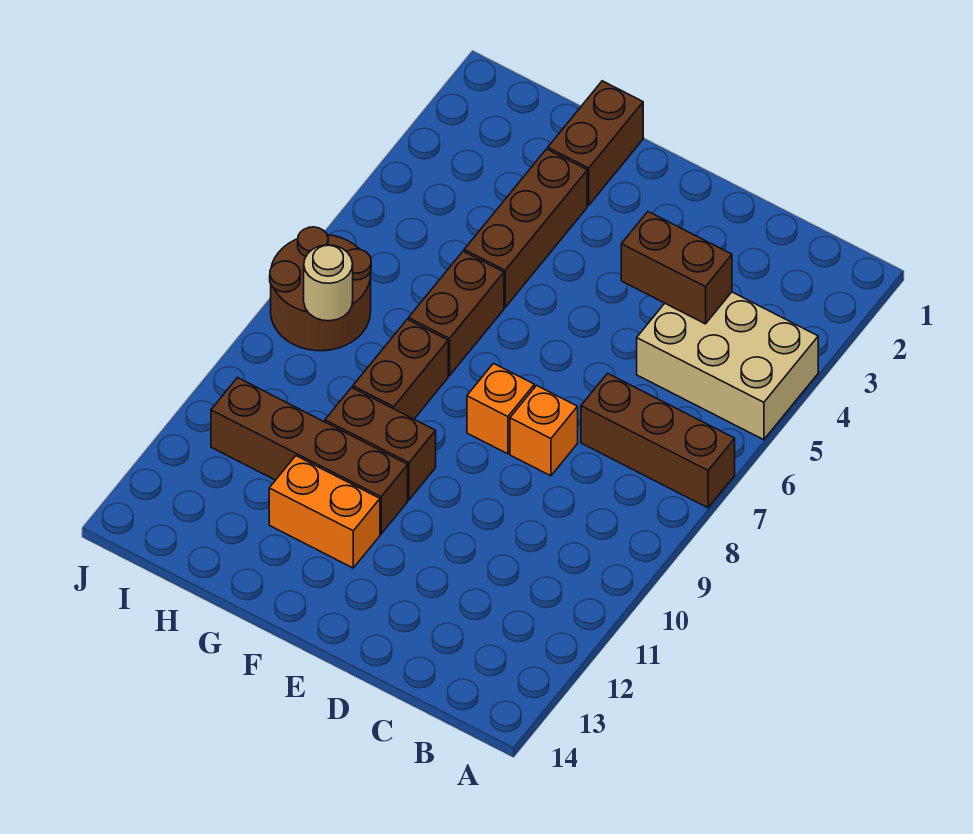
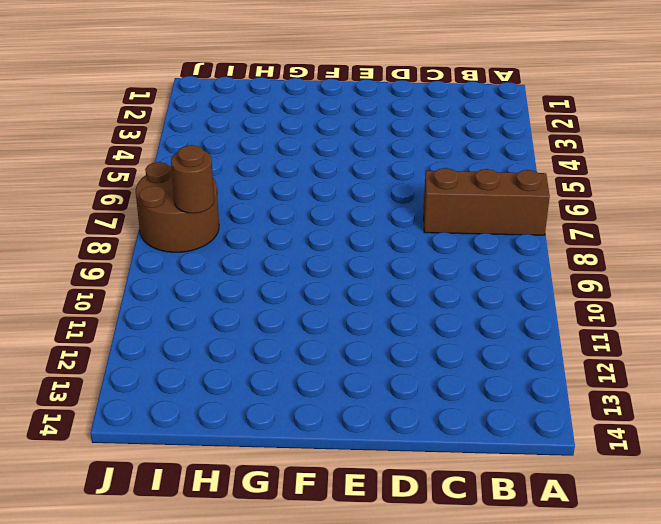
brown round brick I8 level 2 -> tan round brick I8 level 2
none -> tan brick A4:C5 level 1
none -> orange brick D8 level 1
none -> orange brick E8 level 1

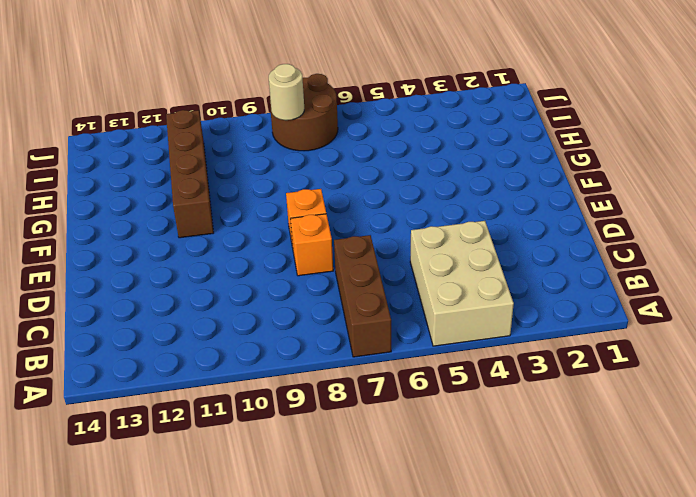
none -> brown brick F10:G10 level 1
none -> orange brick F12:G12 level 1
none -> brown brick G1:G2 level 1

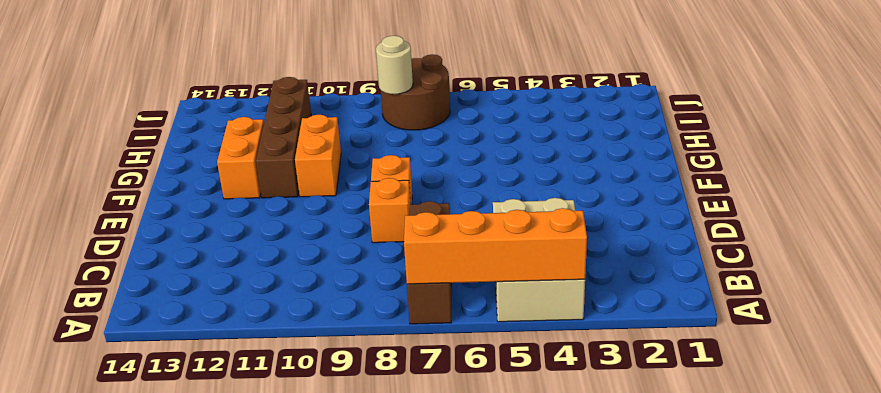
orange brick A4:A7 level 2 -> none
orange brick F10:G10 level 1 -> brown brick F10:G10 level 1
none -> brown brick G1:G2 level 1
none -> brown brick G3:G5 level 1
none -> brown brick G6:G7 level 1

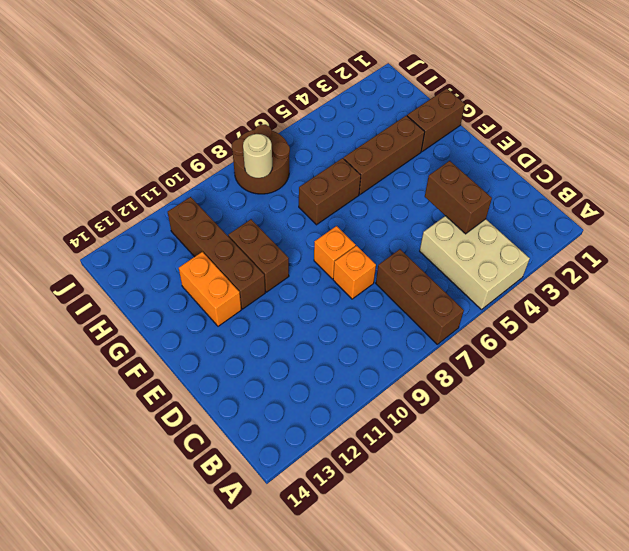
none -> brown brick G8:G9 level 1

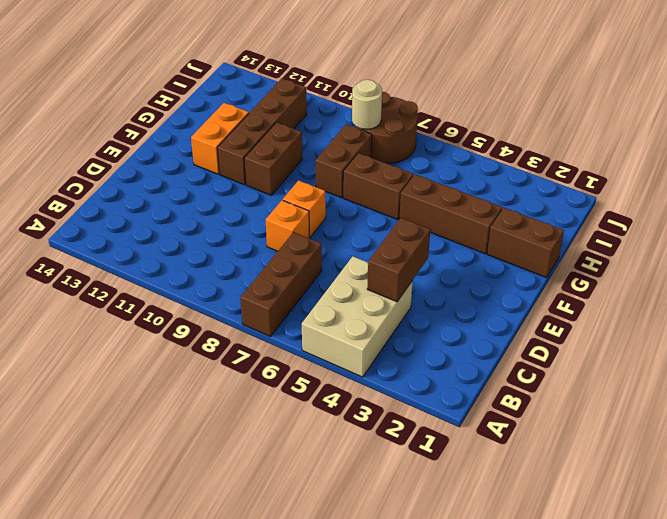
brown brick G8:H8 level 1 -> brown brick G8:G9 level 1

